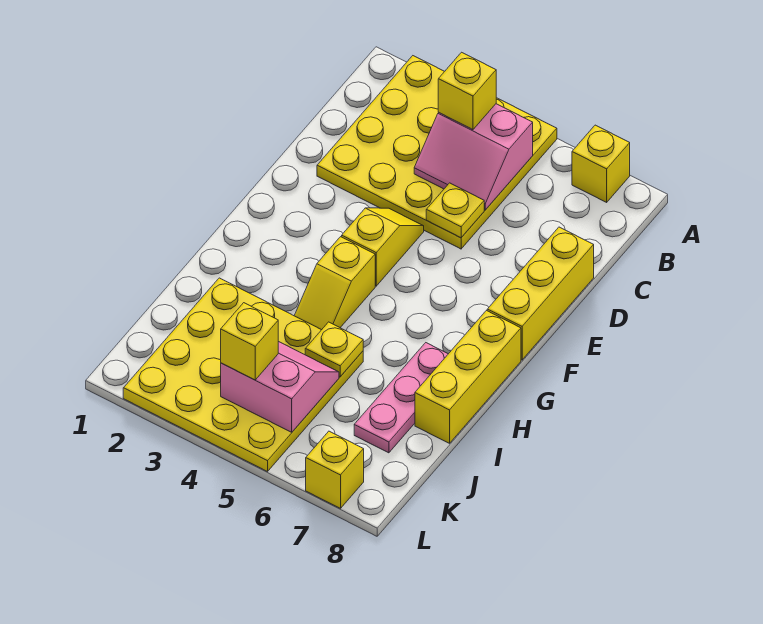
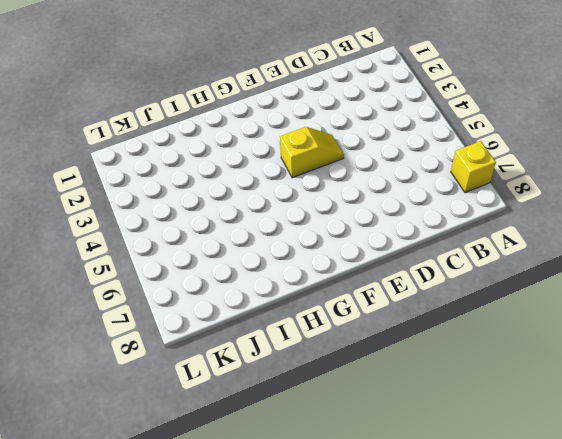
none -> yellow plate A2:D5 level 1
none -> yellow brick D8:F8 level 1
none -> yellow slope G4:H4 level 1 top G

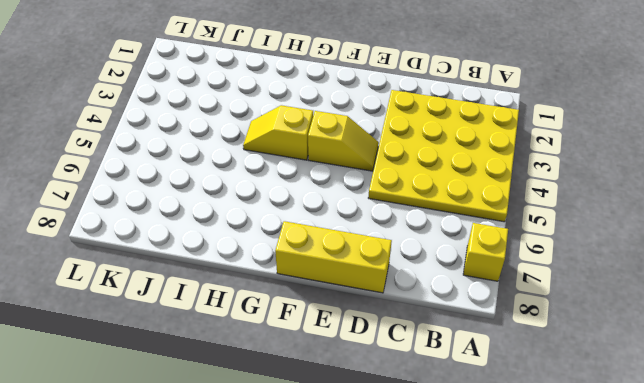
none -> yellow brick G8:I8 level 1
none -> pink plate H7:J7 level 1
none -> yellow plate I2:L5 level 1

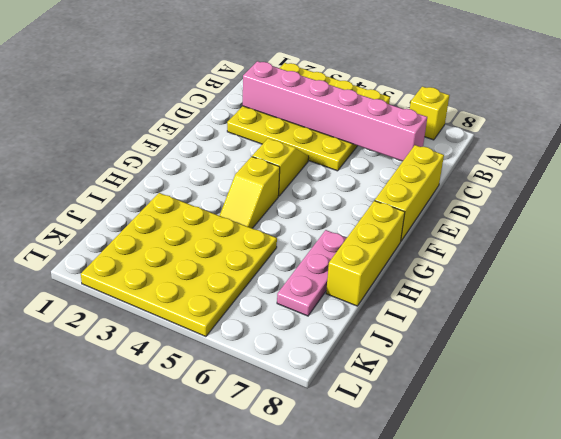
pink brick C2:C7 level 2 -> pink slope B4:C5 level 2 top B
none -> yellow brick L7 level 1
none -> yellow plate D5 level 2
none -> yellow plate I5 level 2

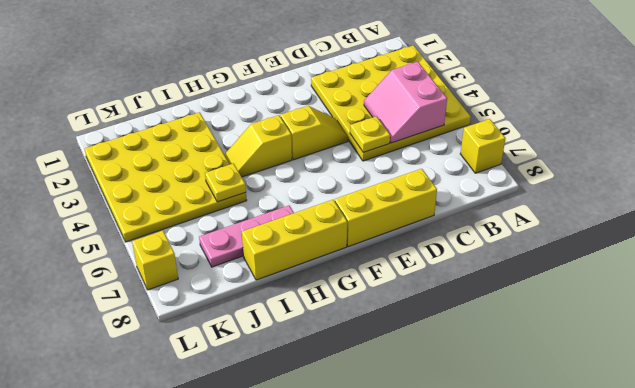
none -> pink slope J4:K5 level 2 top K
none -> yellow brick B4 level 3
none -> yellow brick K4 level 3

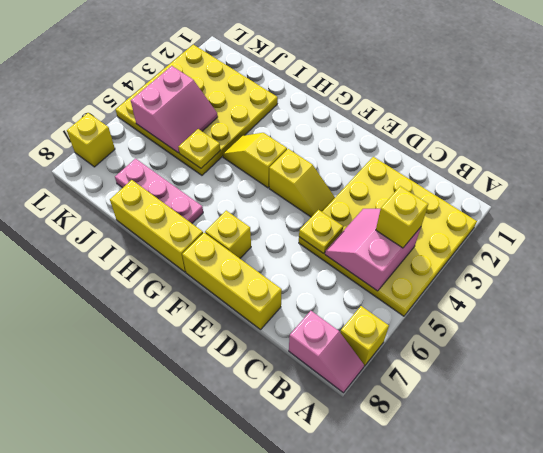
pink slope A8:B8 level 1 top B -> none
yellow brick F7 level 1 -> yellow brick K4 level 3

